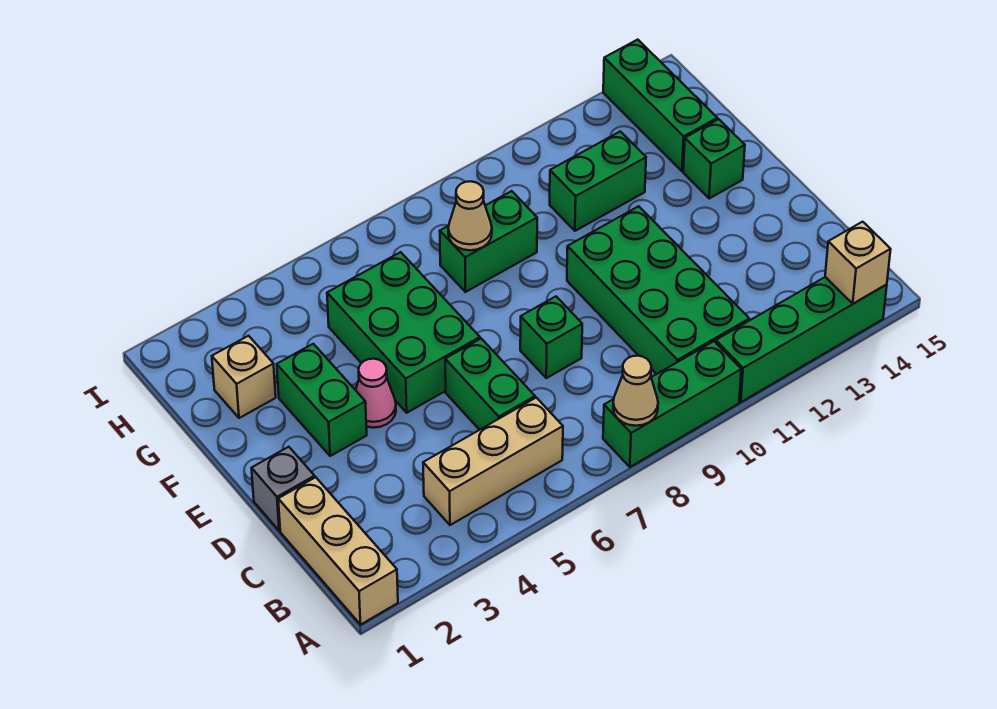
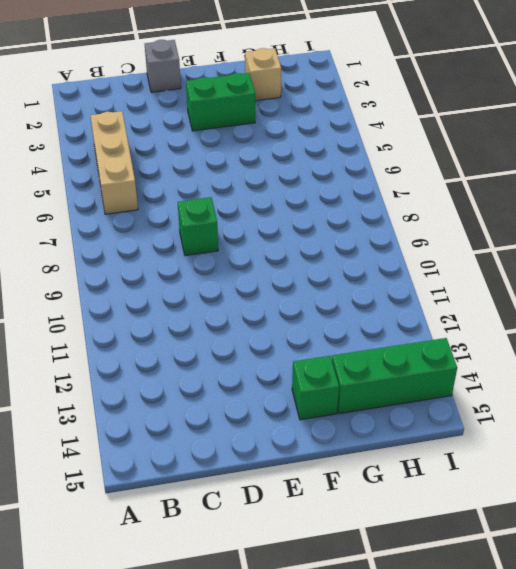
none -> tan brick A1:C1 level 1
none -> green brick A8:A10 level 1
none -> green brick A11:A14 level 1

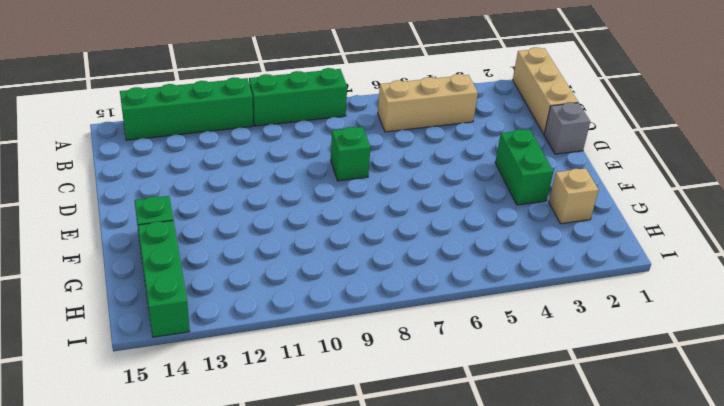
none -> green brick B10:E11 level 1
none -> green brick C6:D6 level 1
none -> pink cone E4 level 1

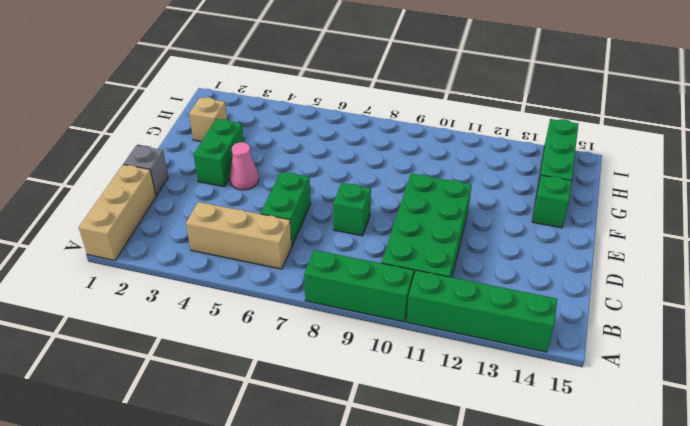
none -> green brick E5:G6 level 1
none -> green brick G8:G9 level 1
none -> green brick G11:G12 level 1

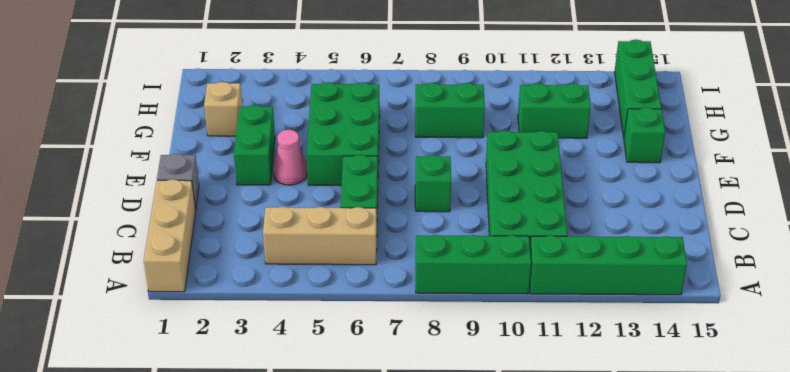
none -> tan cone A8 level 2
none -> tan brick A14 level 2
none -> tan cone G8 level 2

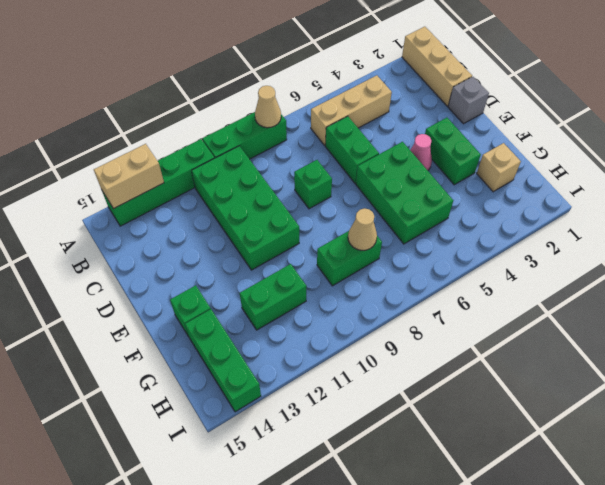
tan brick A13:A14 level 2 -> tan brick A14 level 2

